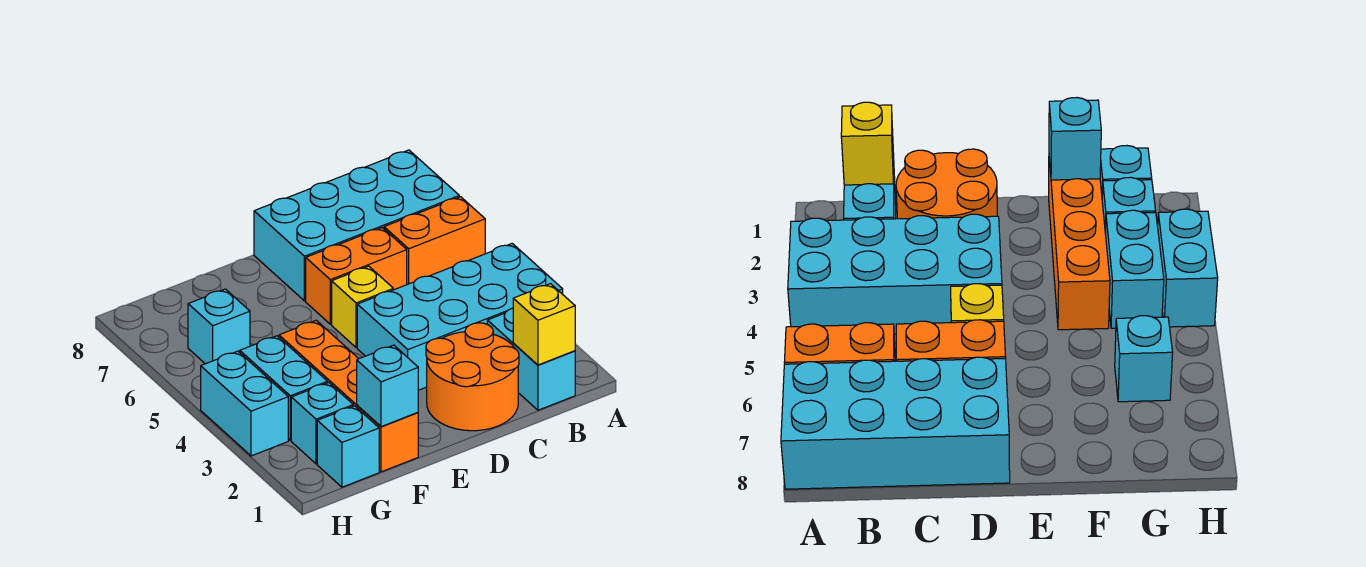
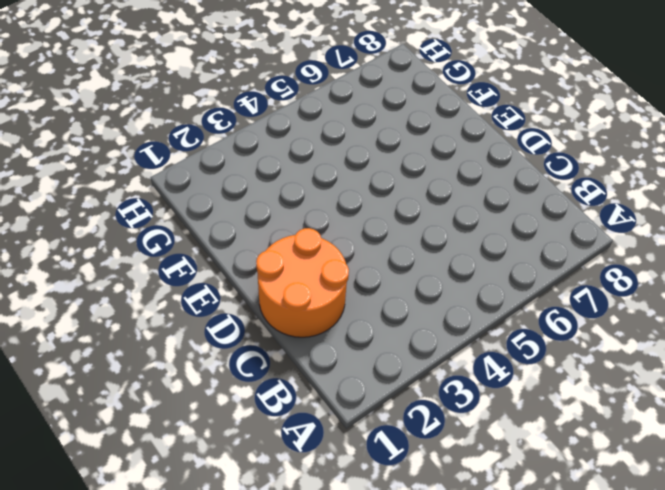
none -> cyan brick A3:D4 level 1
none -> orange brick A6:B6 level 1
none -> cyan brick A7:D8 level 1

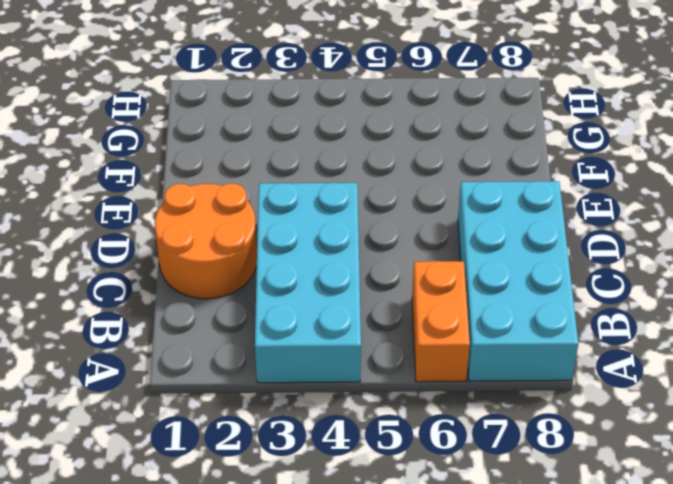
none -> cyan brick B1:B2 level 1
none -> orange brick C6:D6 level 1
none -> yellow brick D5 level 1

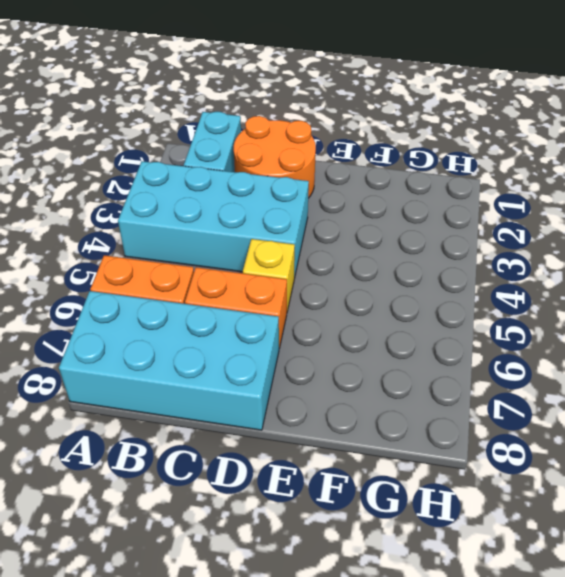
none -> orange brick F1:F4 level 1
none -> cyan brick G1 level 1
none -> cyan brick G2 level 1

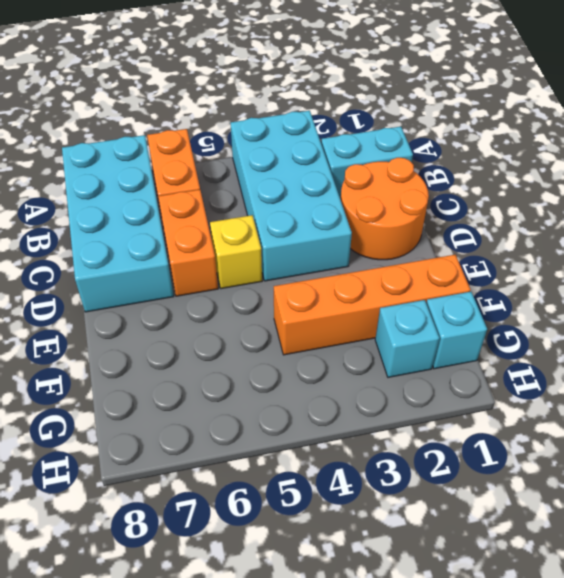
none -> cyan brick G3:G4 level 1
none -> cyan brick G6 level 1
none -> cyan brick H3:H4 level 1

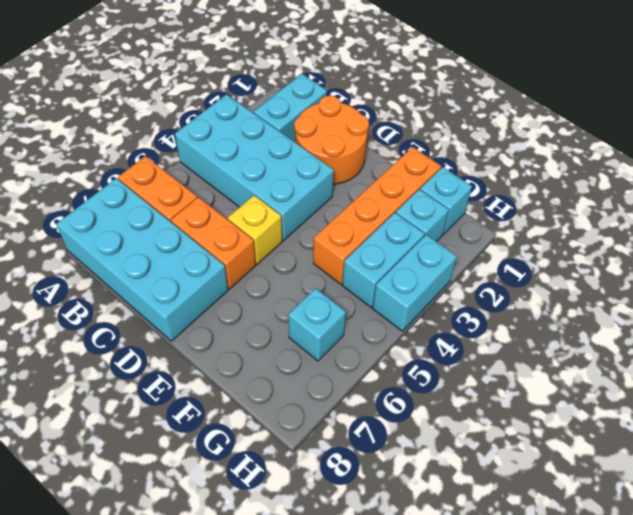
none -> yellow brick B1 level 2
none -> cyan brick F1 level 2

